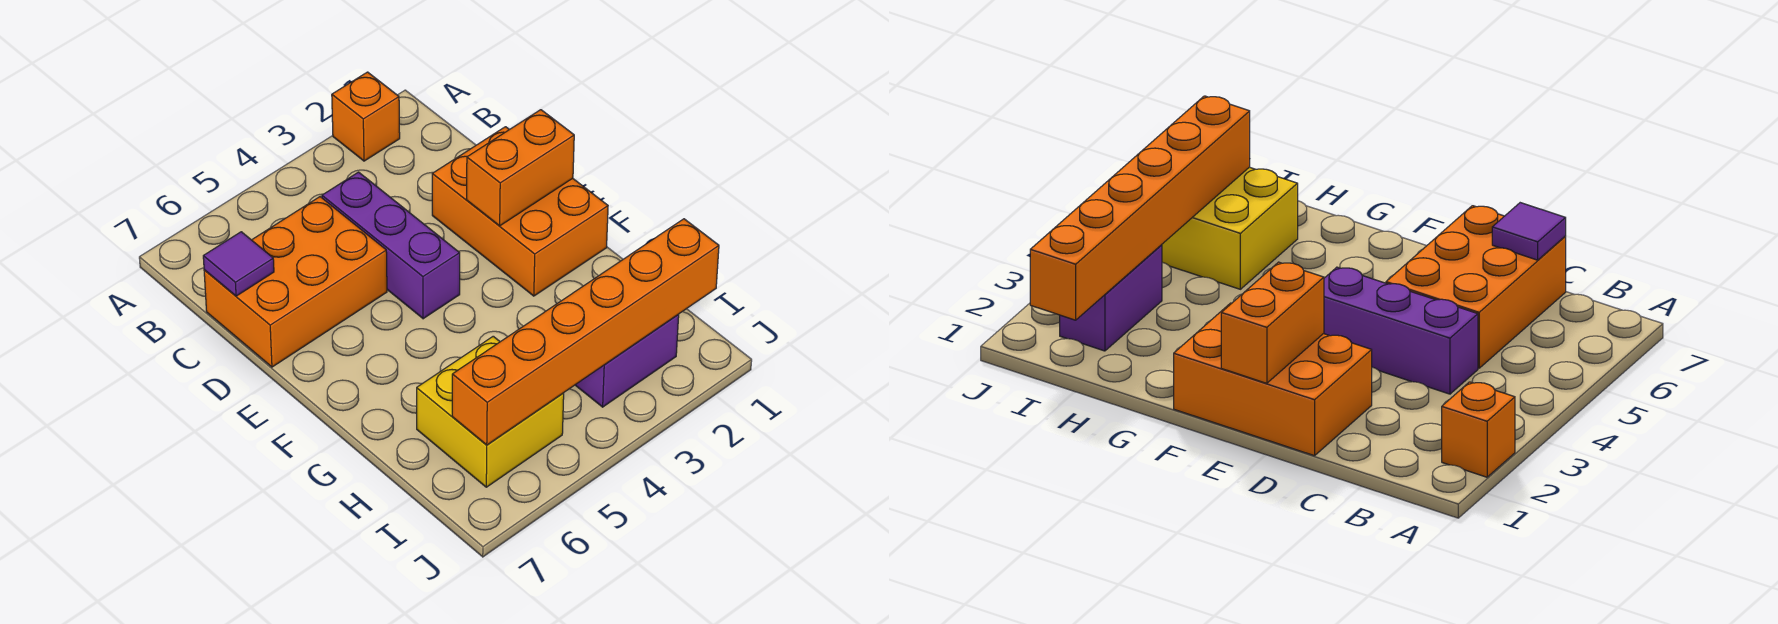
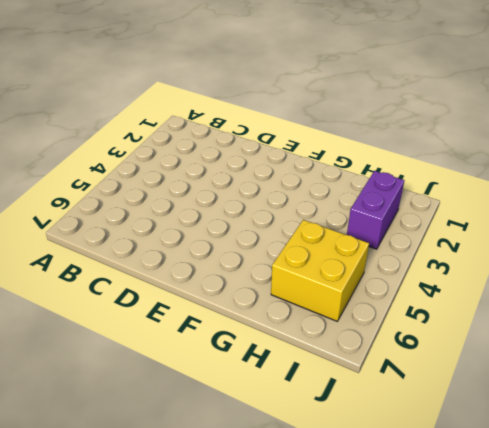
none -> orange brick A2 level 1
none -> purple brick C4:E4 level 1

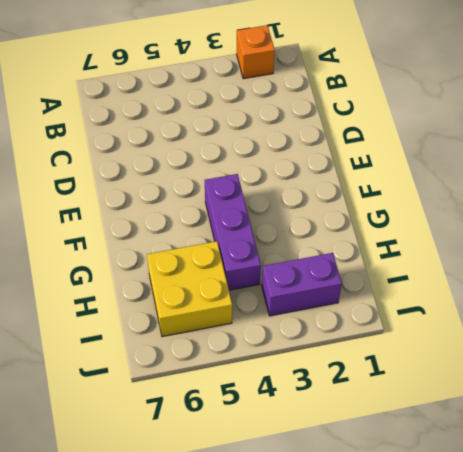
purple brick F4:H4 level 1 -> purple brick C4:E4 level 1
none -> orange brick C5:D7 level 1
none -> orange brick D1:F2 level 1

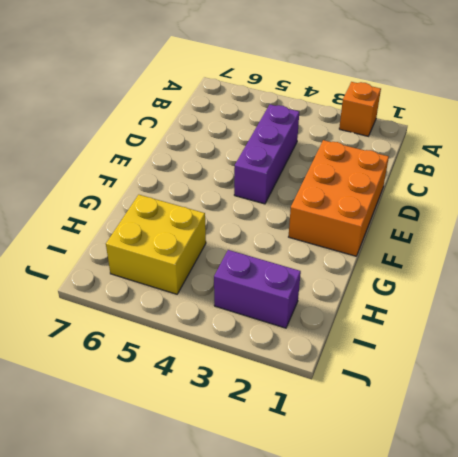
none -> orange brick C5:D7 level 1
none -> purple tile C7 level 2

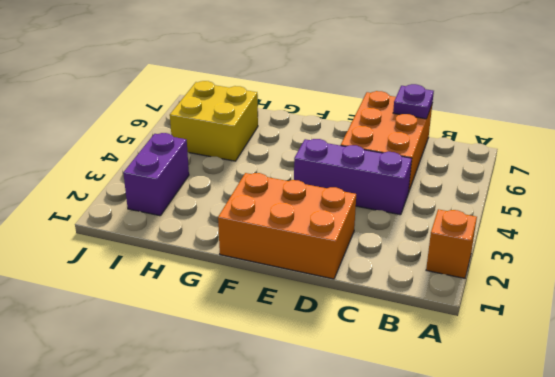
purple plate C7 level 2 -> purple tile C7 level 2
none -> orange brick E1:E2 level 2
none -> orange brick I1:I6 level 2

